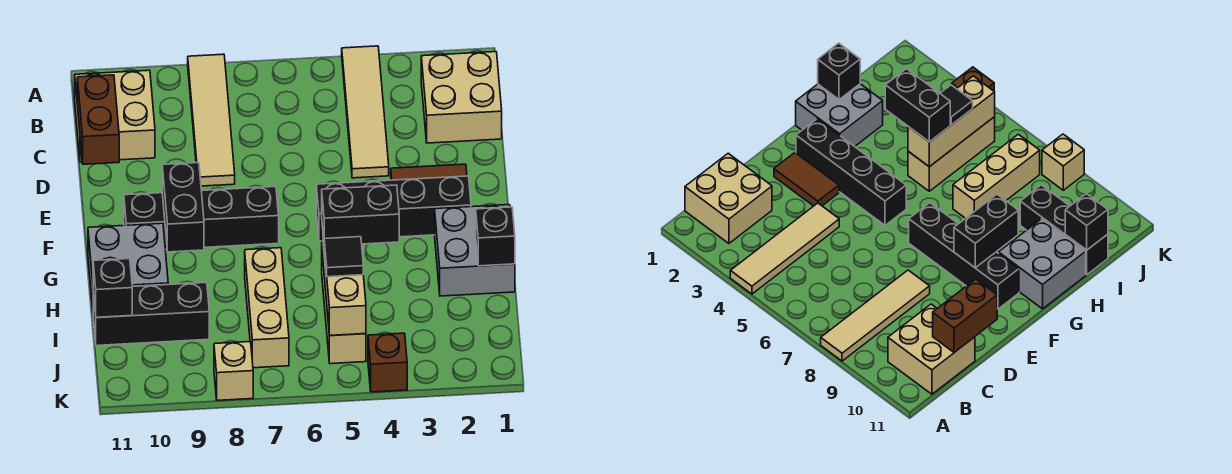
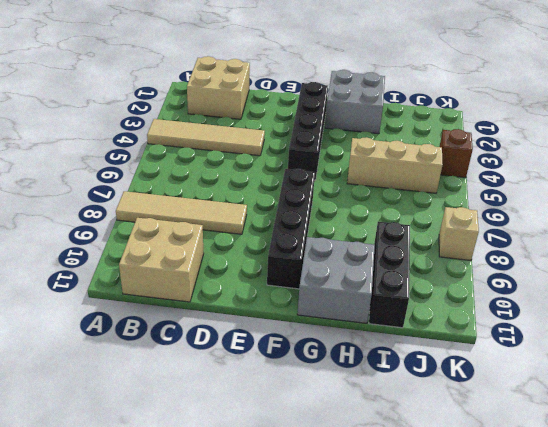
none -> brown tile E2:E3 level 1
none -> tan brick H7:J7 level 1
none -> brown brick C11:D11 level 2

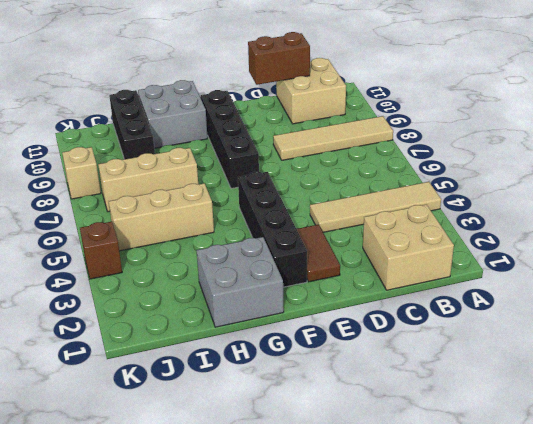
none -> black brick F9:G9 level 2
none -> black brick H1 level 2
none -> tan brick H5:J5 level 2

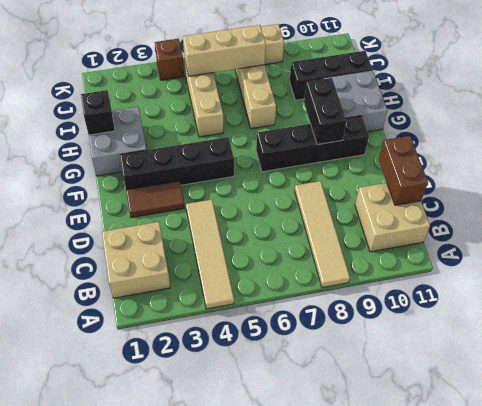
tan brick J5:J7 level 2 -> tan brick H5:J5 level 2
none -> black brick I11 level 2
none -> black brick H4:H5 level 3
none -> black tile I5 level 3

